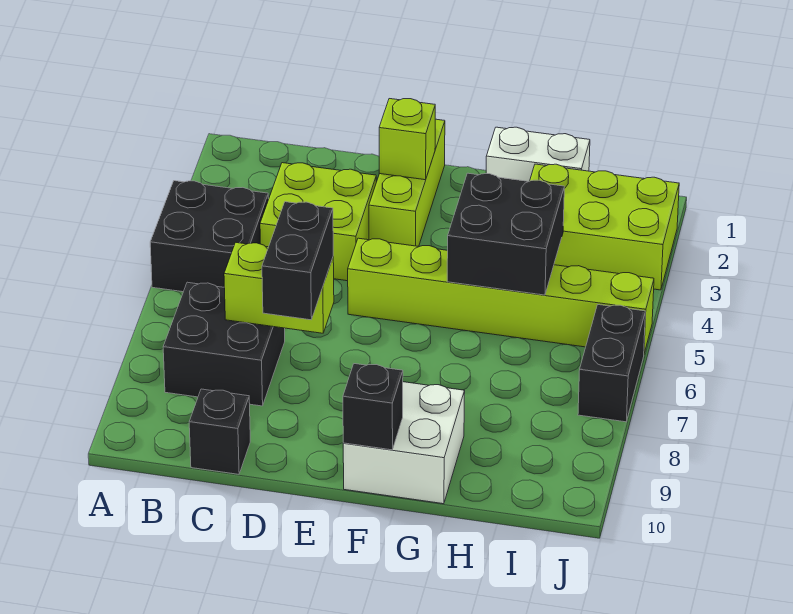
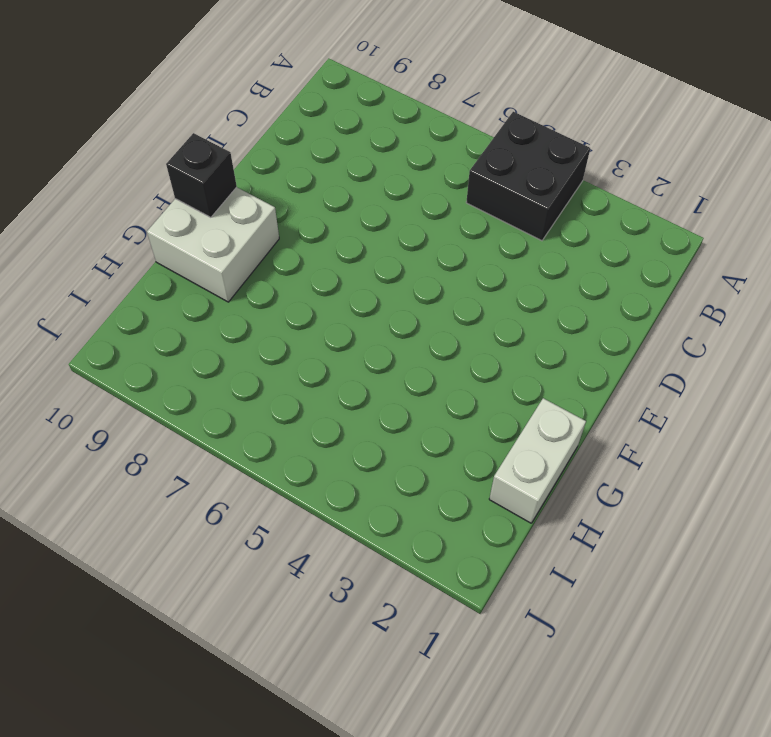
none -> black brick B7:C8 level 1
none -> lime brick C3:D4 level 1
none -> black brick C10 level 1

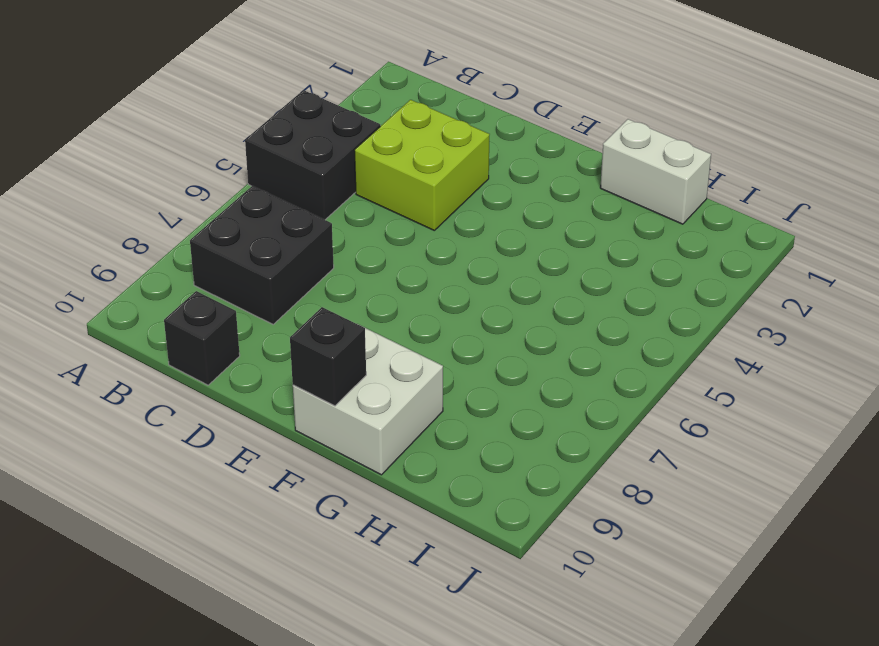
none -> lime brick E1:E3 level 1
none -> lime brick E5:J5 level 1
none -> lime brick H2:J3 level 1

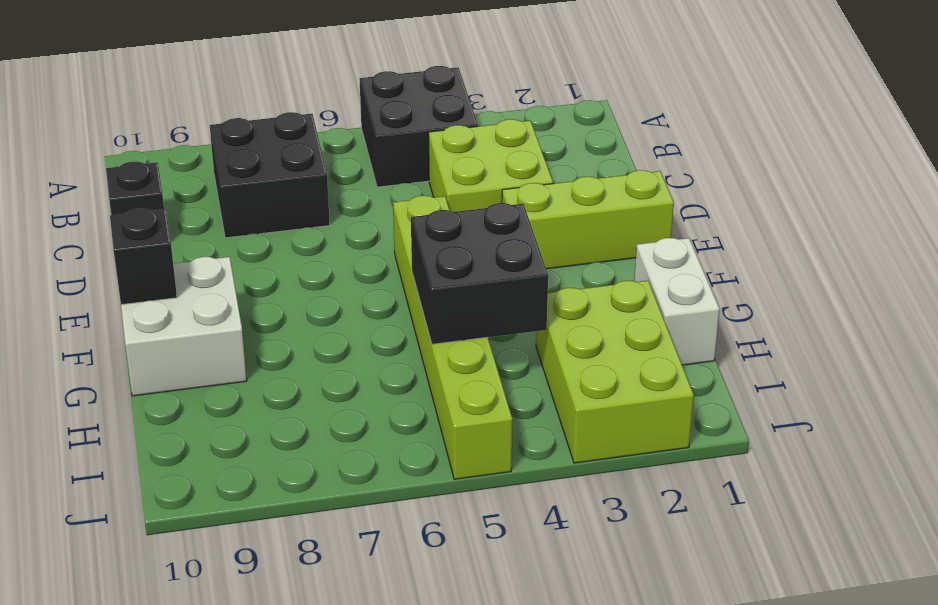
none -> black brick J6:J7 level 1
none -> lime brick C7:D7 level 2
none -> lime brick E2 level 2

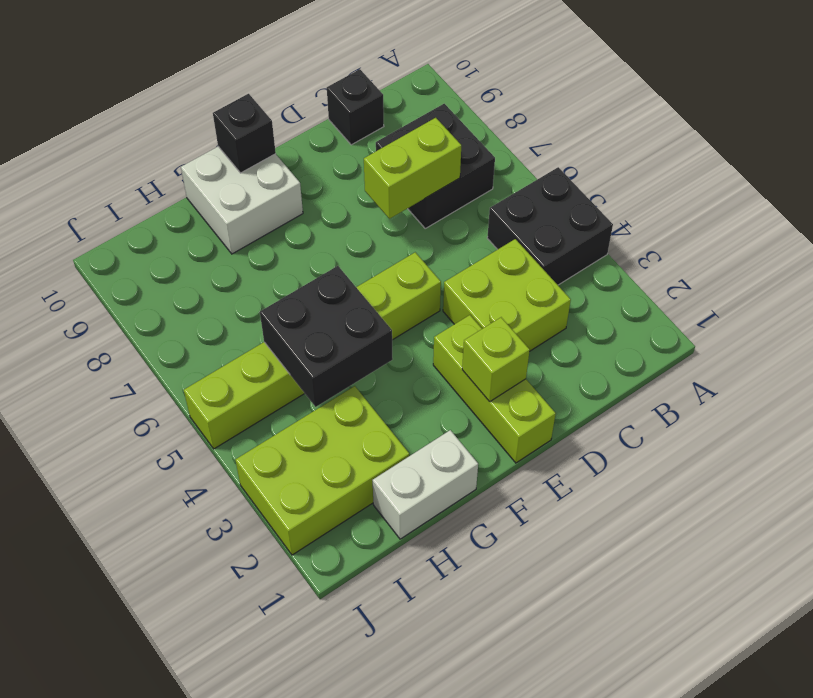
none -> black brick J6:J7 level 1
none -> black brick D7:D8 level 3

